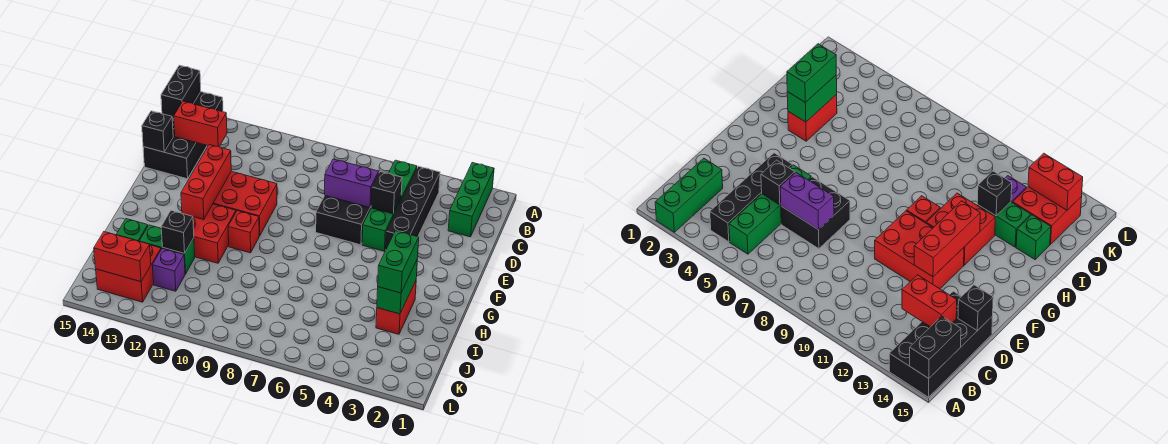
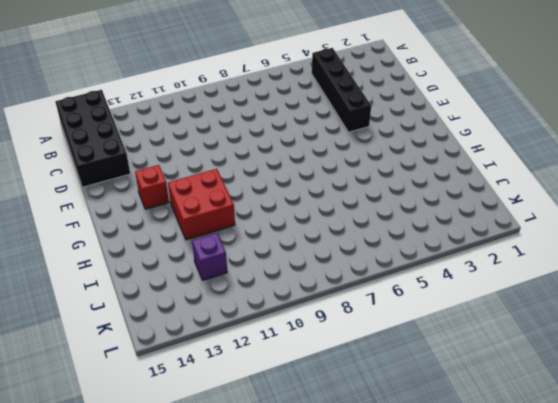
red brick F13 level 1 -> red brick G10 level 1
none -> green brick A2:C2 level 1
none -> green brick B5:E5 level 1
none -> black brick D6:E7 level 1

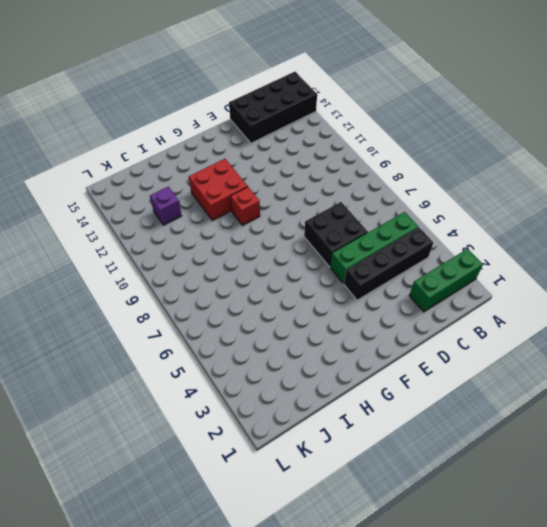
none -> red brick E10:F12 level 1
none -> red brick H3:I3 level 1
none -> green brick I12:I13 level 1

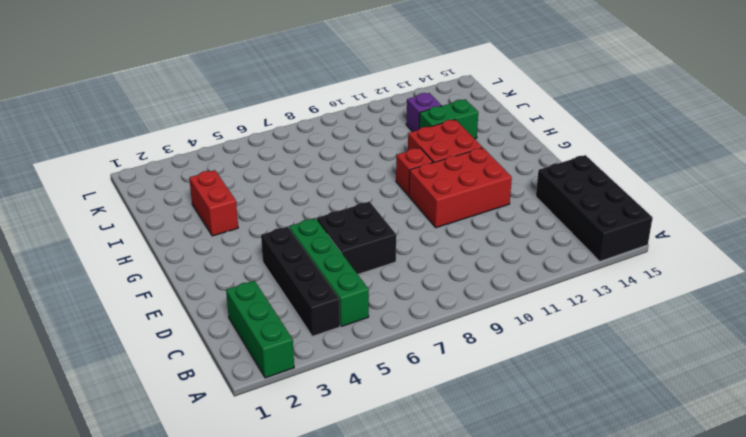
none -> green brick I14 level 1
none -> red brick J13:K14 level 1
none -> black brick A15:B15 level 2

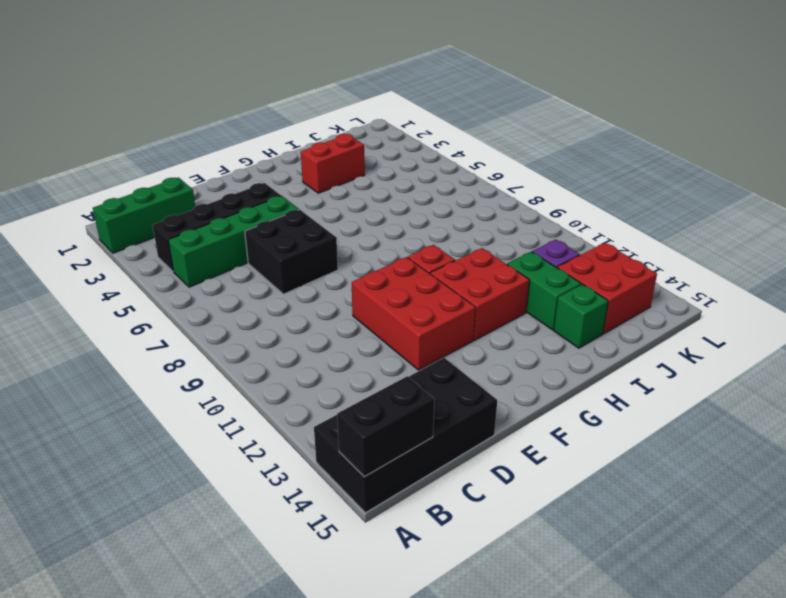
none -> red brick C13:C14 level 2
none -> black brick D5 level 2
none -> purple brick D6:D7 level 2

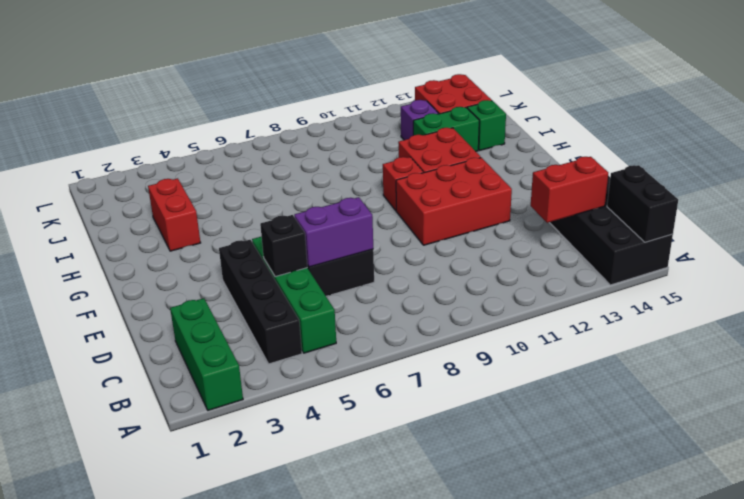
none -> black brick D15 level 2
none -> red brick E12:G12 level 2
none -> green brick H3:I3 level 2

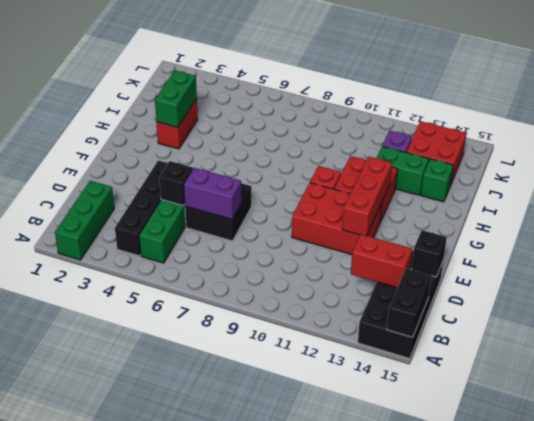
none -> black brick I12 level 2
none -> red brick K13:K14 level 2
none -> green brick H3:I3 level 3

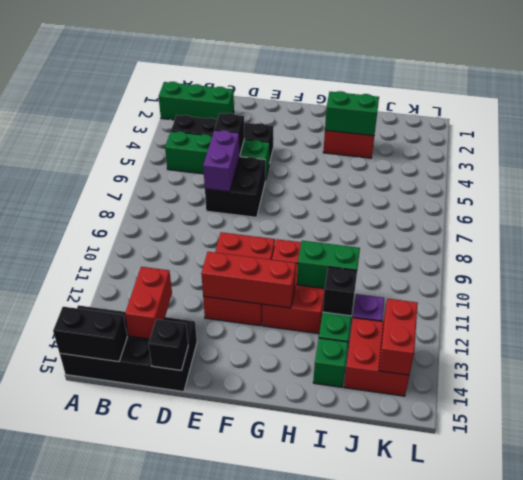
green brick H11:I11 level 2 -> green brick H3:I3 level 3

